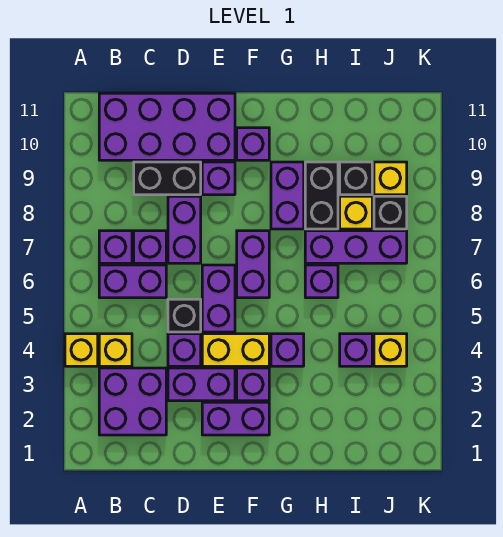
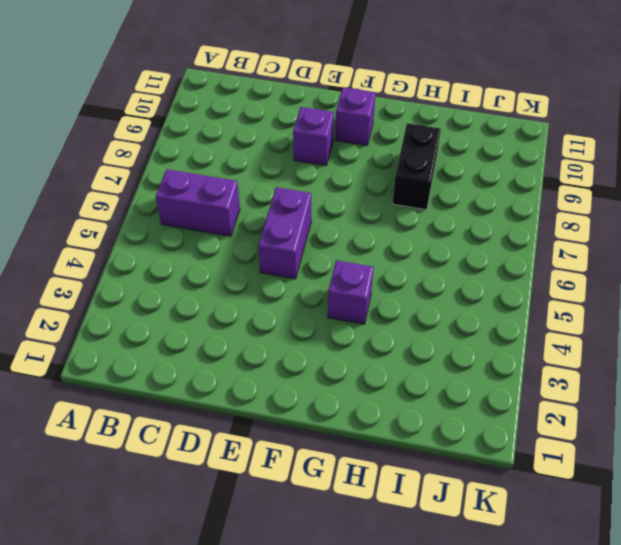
none -> yellow brick A4 level 1
none -> purple brick B2:C3 level 1
none -> yellow brick B4 level 1
none -> purple brick B7 level 1

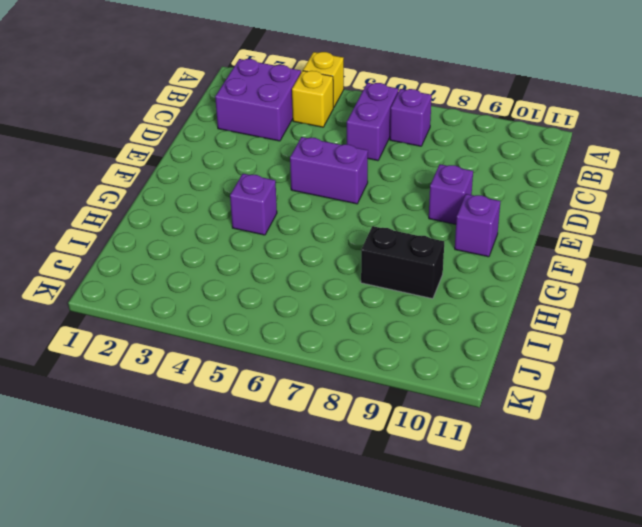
none -> purple brick B10:E11 level 1
none -> purple brick C7 level 1
none -> black brick C9:D9 level 1
none -> purple brick D3:E3 level 1

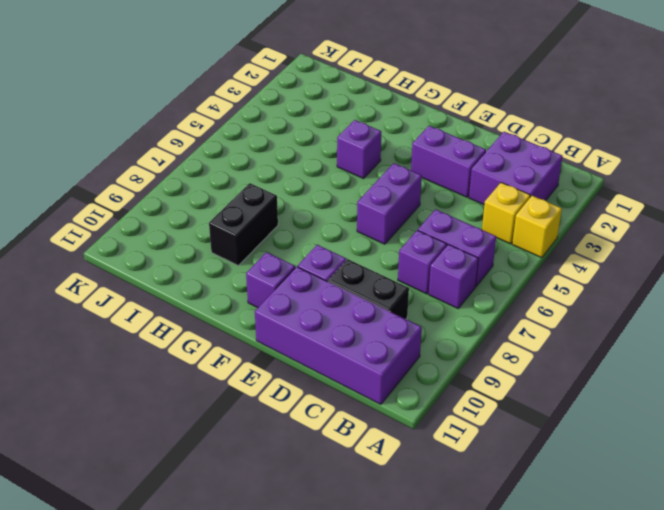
none -> purple brick D4 level 1
none -> black brick D5 level 1
none -> purple brick D7:D8 level 1
none -> purple brick E2:F2 level 1

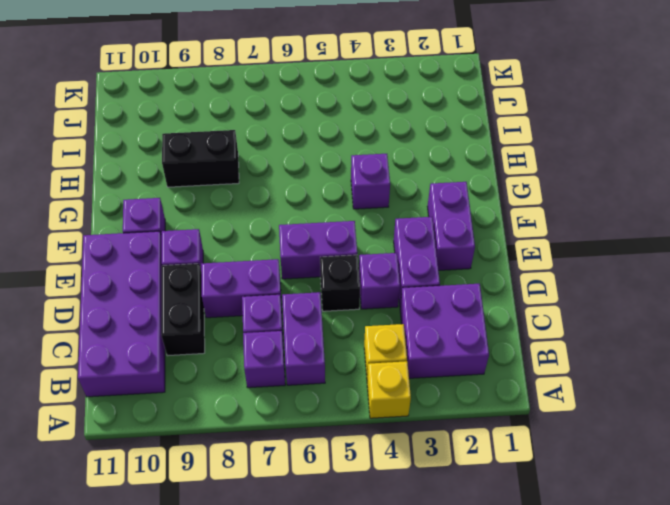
none -> yellow brick E4:F4 level 1
none -> purple brick F3 level 1
none -> purple brick F6:F7 level 1
none -> purple brick G8:G9 level 1

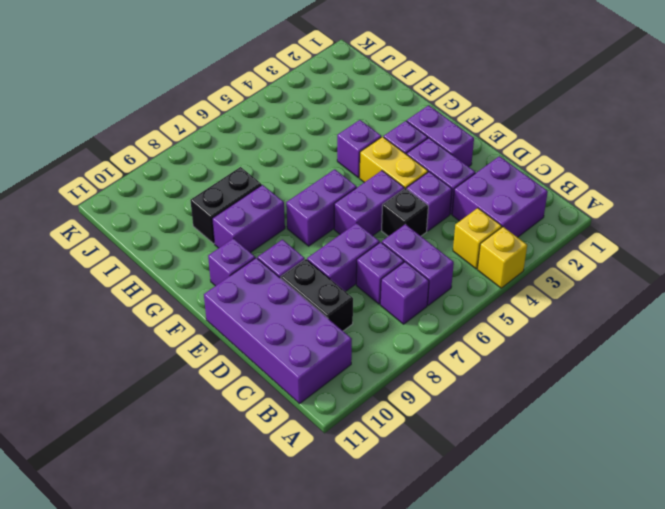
none -> purple brick H6 level 1
none -> purple brick H7:J7 level 1
none -> purple brick I4 level 1
none -> yellow brick I8 level 1

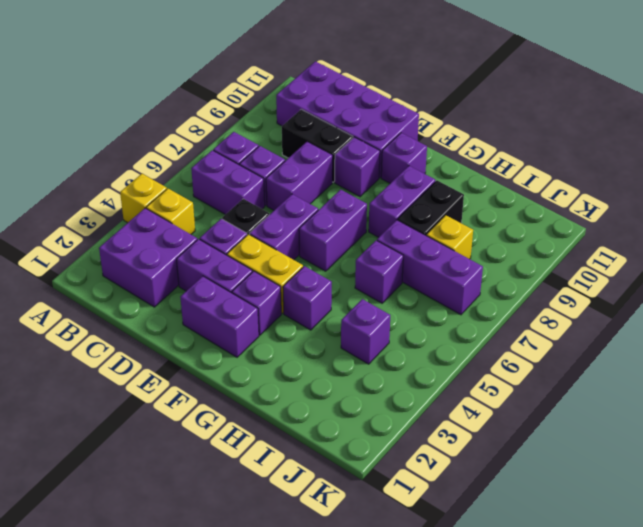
none -> black brick I9 level 1
none -> yellow brick J4 level 1
none -> black brick J8 level 1
none -> yellow brick J9 level 1

